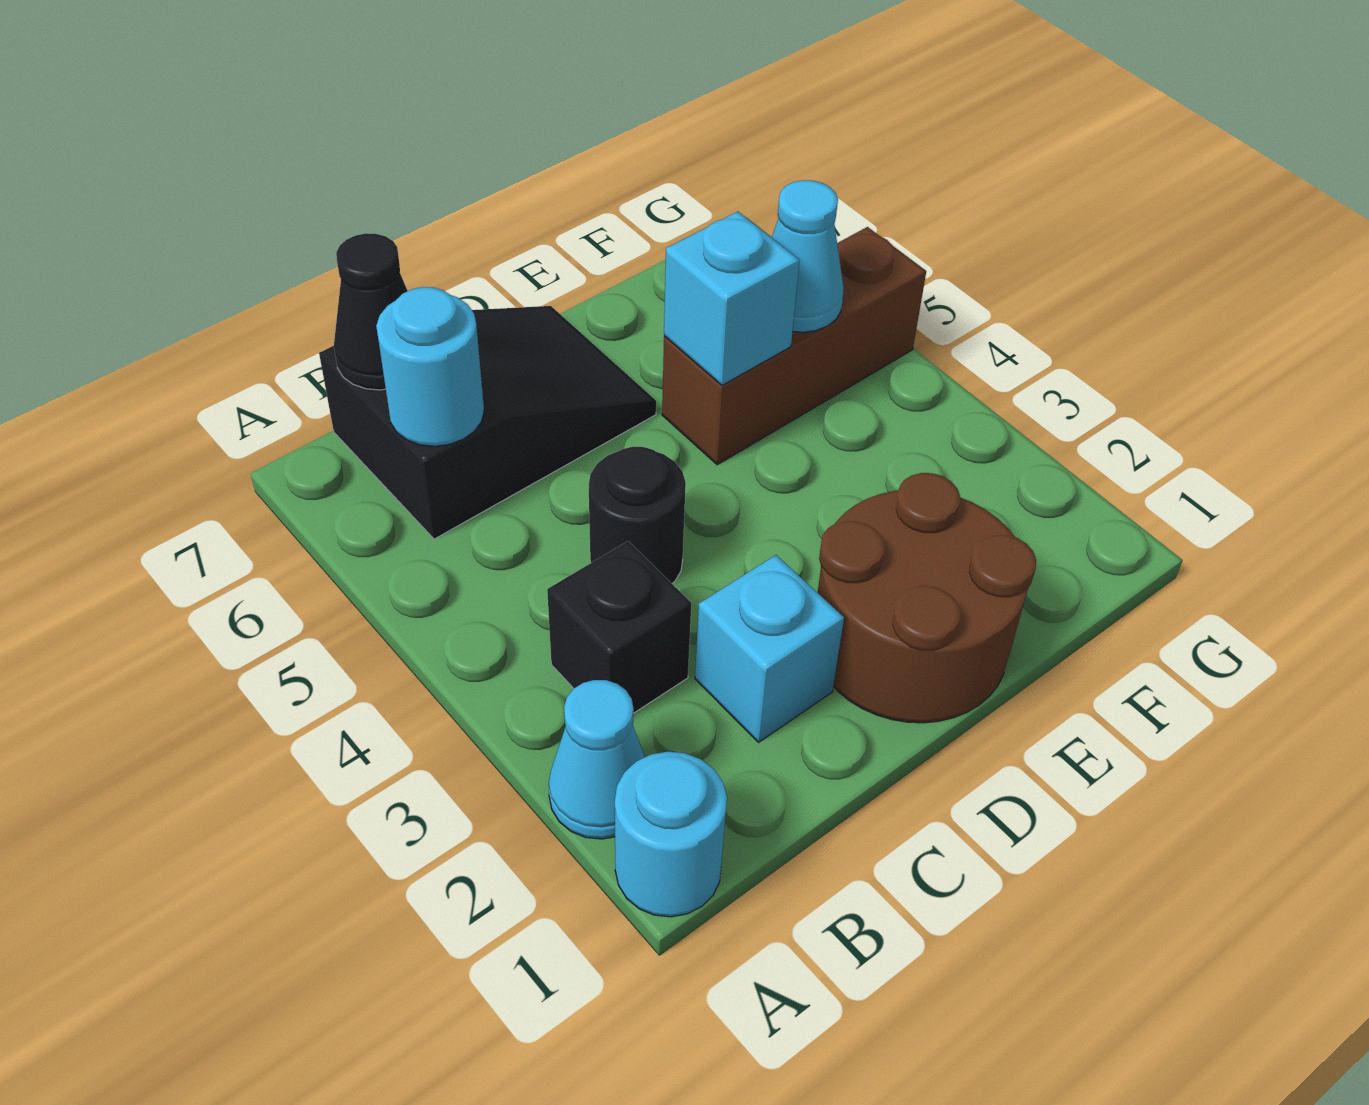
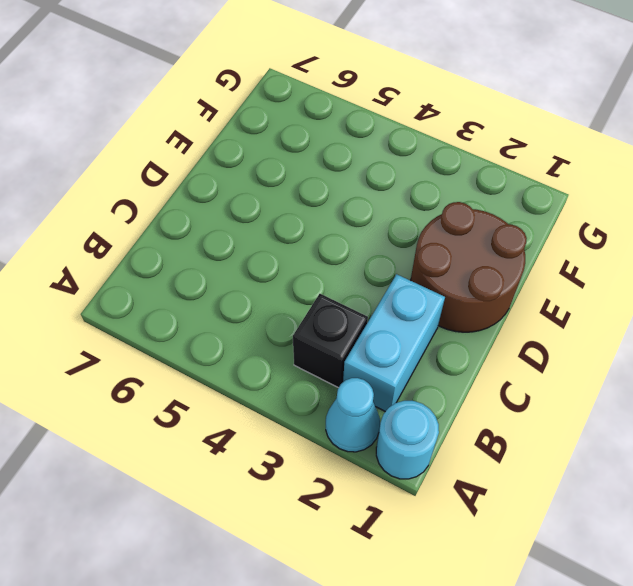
cyan brick B2:C2 level 1 -> cyan brick C2 level 1
none -> black slope B6:D7 level 1 top B
none -> black round brick C4 level 1
none -> brown brick E5:G5 level 1

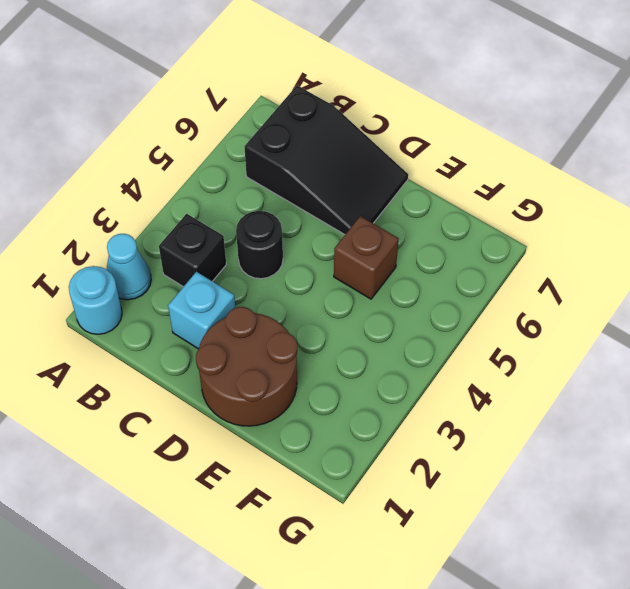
brown brick E5 level 1 -> brown brick E5:G5 level 1
none -> cyan round brick B6 level 2
none -> black cone B7 level 2
none -> cyan brick E5 level 2

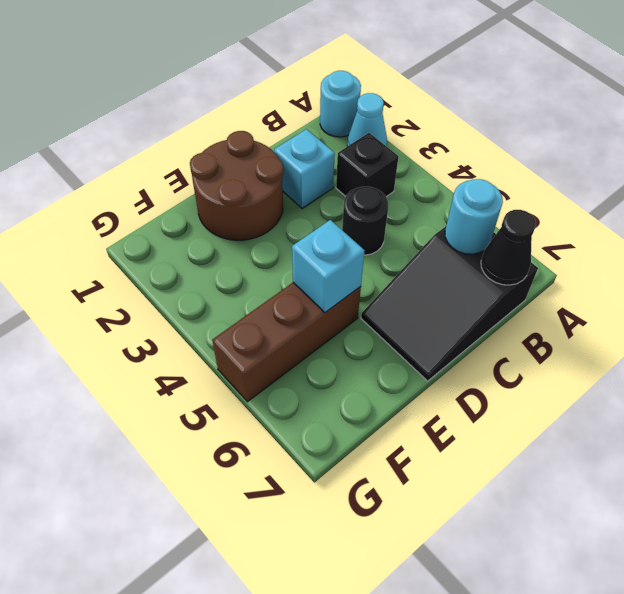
none -> cyan cone F5 level 2

